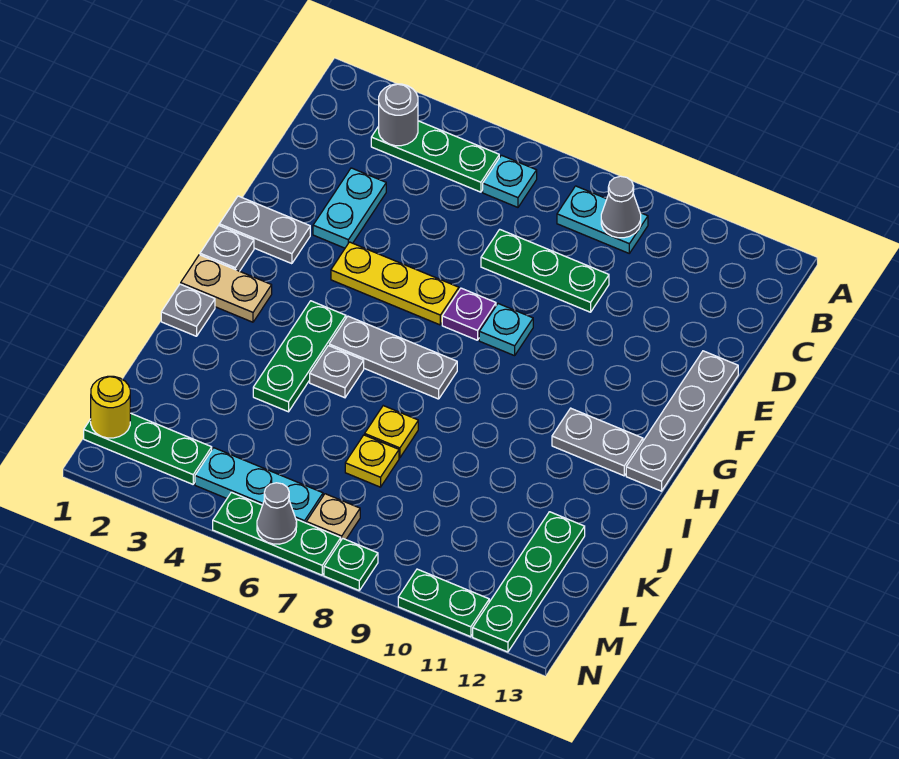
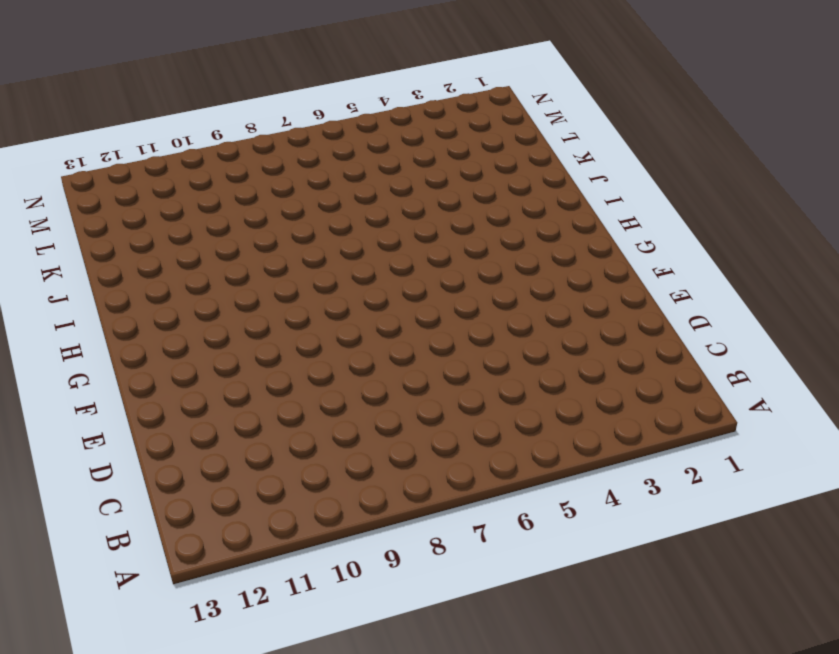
none -> green plate B3:B5 level 1
none -> cyan plate B6 level 1
none -> cyan plate B8:B9 level 1
none -> cyan plate D3:E3 level 1

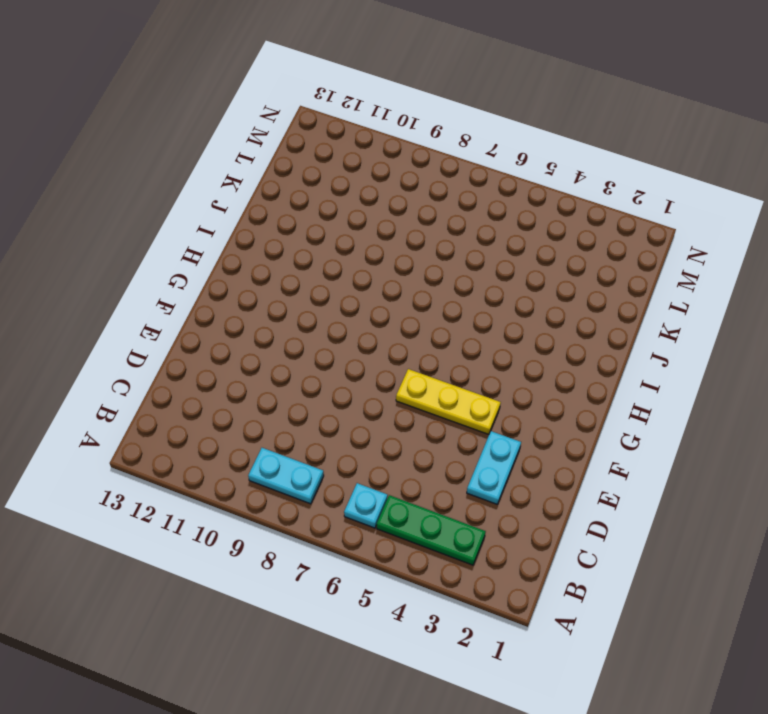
none -> green plate D7:D9 level 1
none -> grey plate E13:H13 level 1
none -> grey plate F1:F2 level 1
none -> purple plate F7 level 1

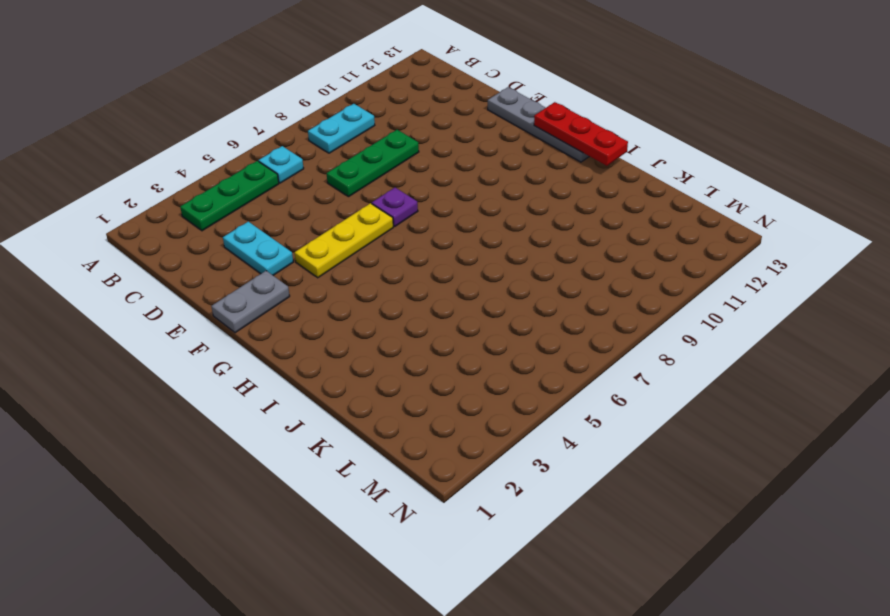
red plate G13:I13 level 2 -> none
none -> cyan plate F8 level 1
none -> grey plate G1 level 1
none -> tan plate H1:H2 level 1
none -> green plate H4:J4 level 1

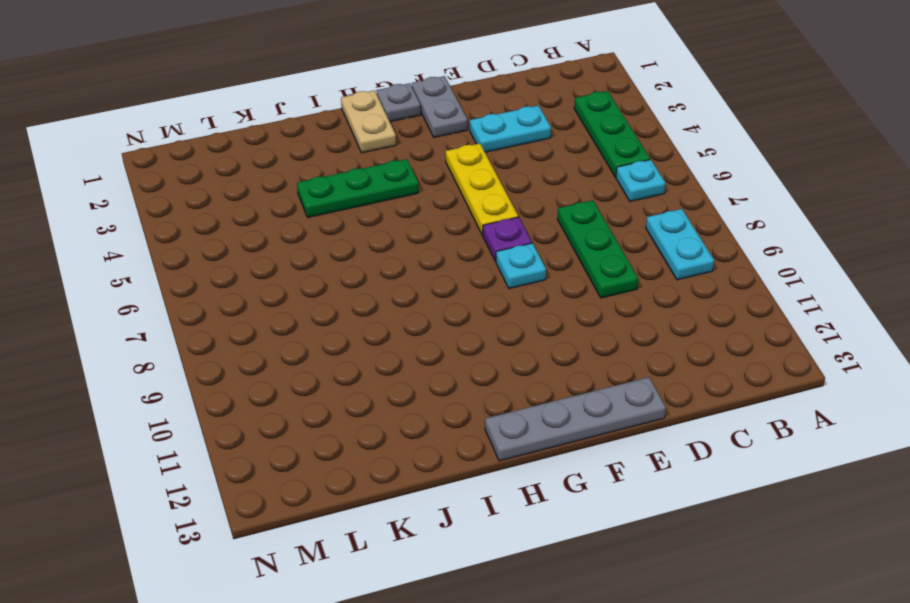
none -> grey plate H5:H7 level 1
none -> grey plate H11:H12 level 1
none -> grey plate I1 level 1
none -> grey plate I5 level 1

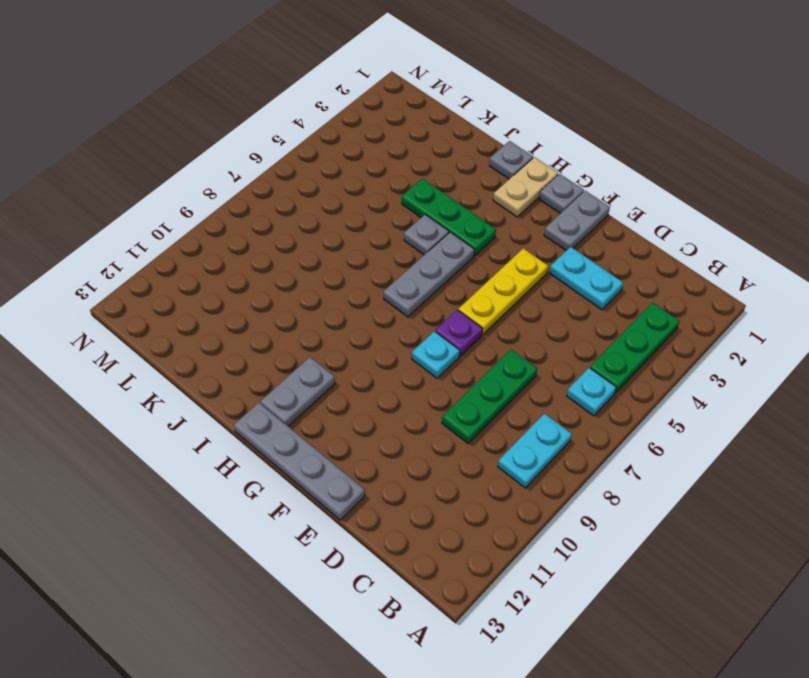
none -> yellow plate J7 level 1
none -> yellow plate K7 level 1
none -> green plate K12:N12 level 1
none -> green plate M1:M3 level 1

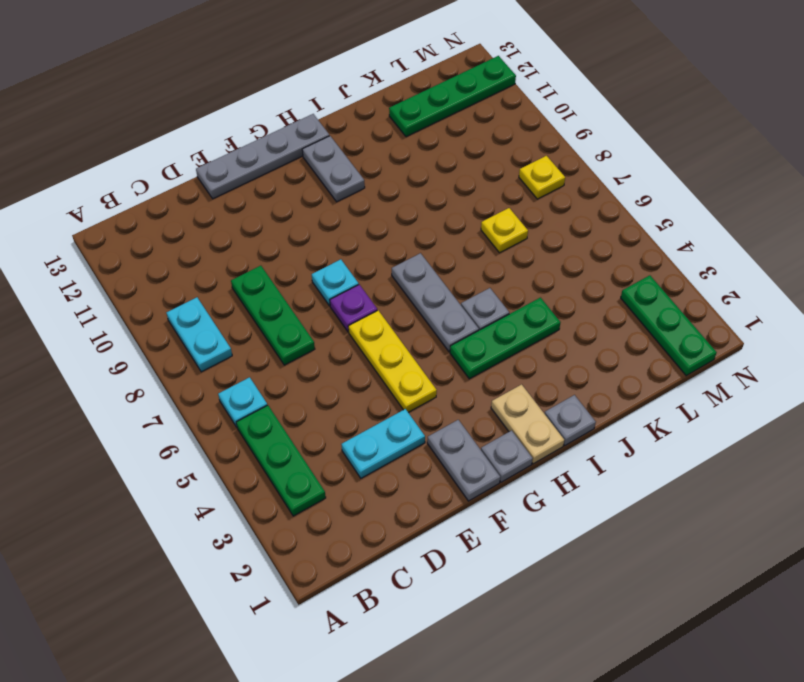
yellow plate M8 level 1 -> yellow plate J7 level 1
none -> cyan plate M4:M6 level 1
none -> tan plate M7 level 1
none -> green plate N5:N7 level 1
none -> green plate N8 level 1

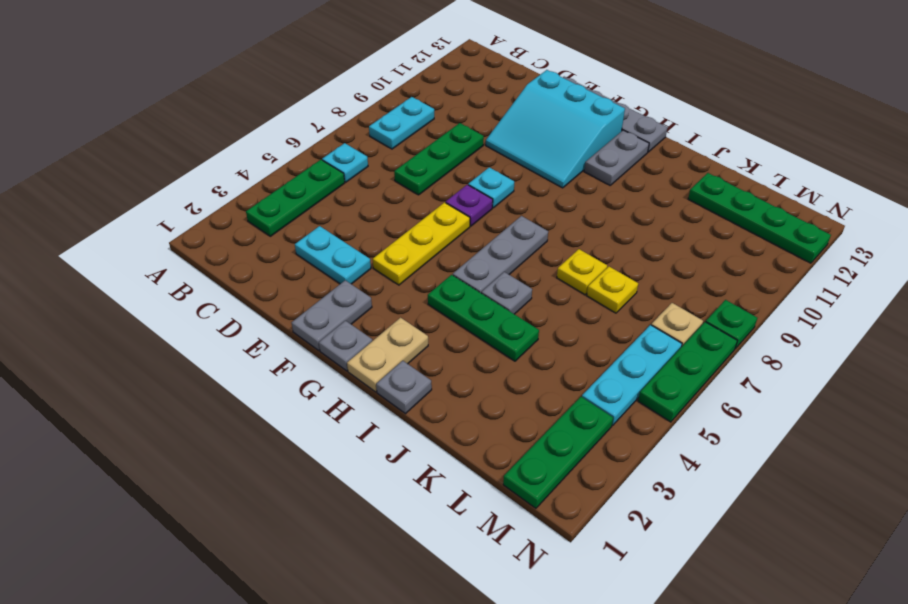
cyan slope E10:G12 level 1 top 12 -> none
none -> green plate N10:N11 level 1
none -> grey round brick B3 level 2
none -> grey cone B9 level 2
none -> yellow round brick M1 level 2

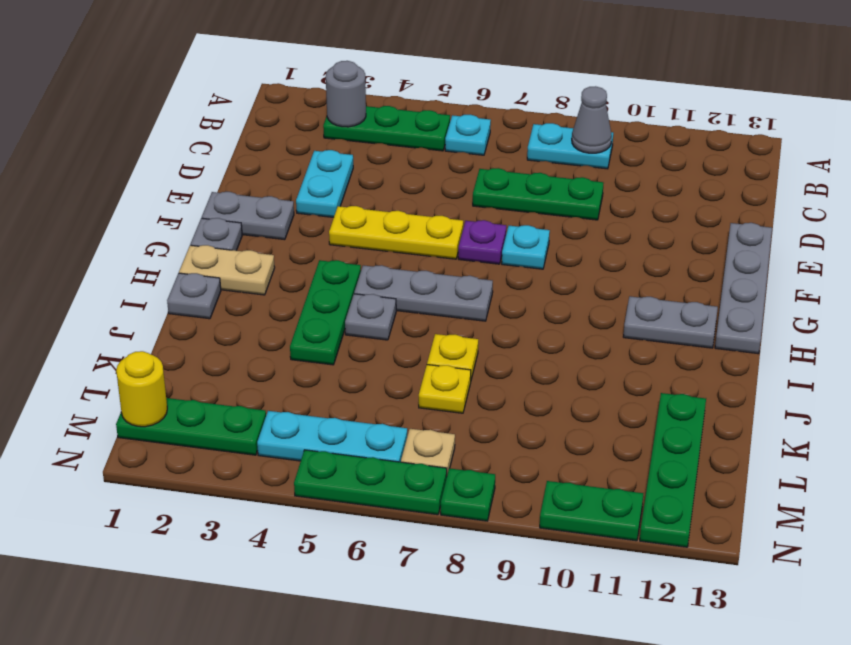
none -> grey cone N6 level 2

